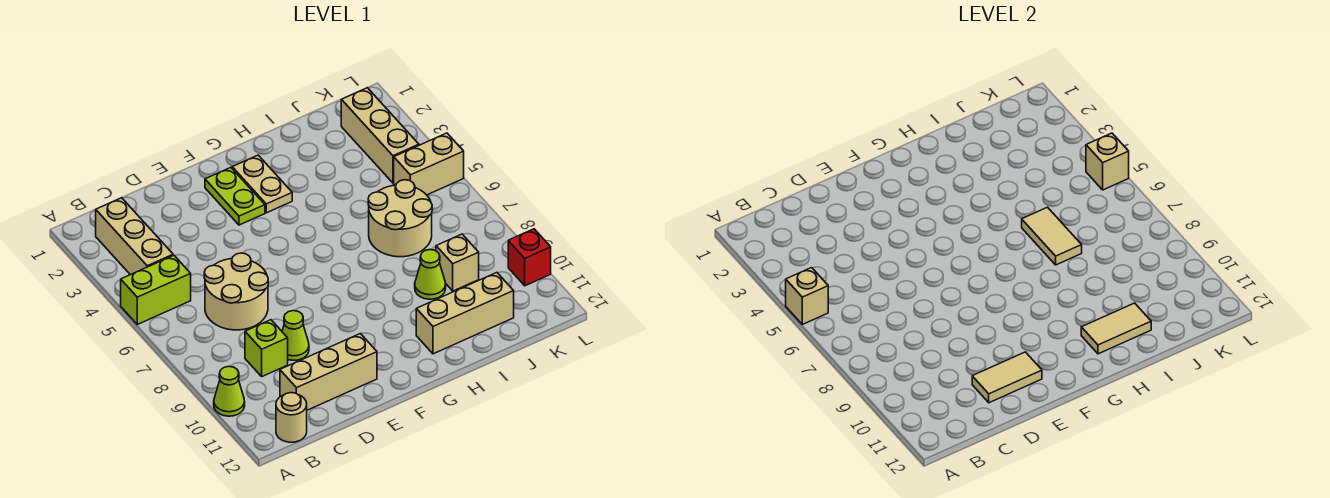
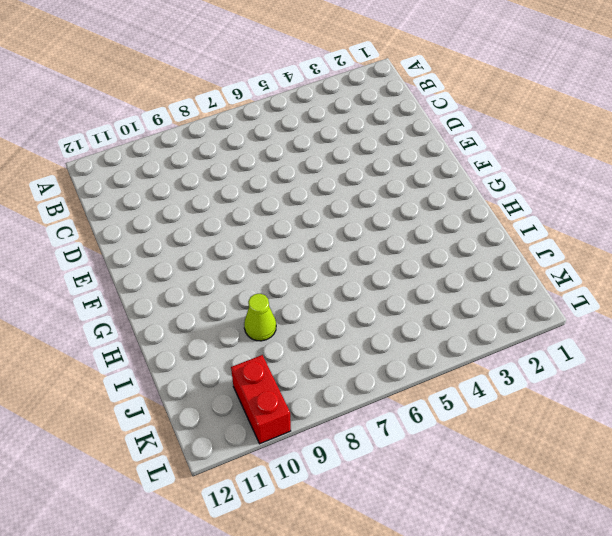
red brick K10:L10 level 1 -> red brick L10 level 1
none -> lime brick A5:B5 level 1
none -> lime cone A10 level 1
none -> tan brick B2:B4 level 1

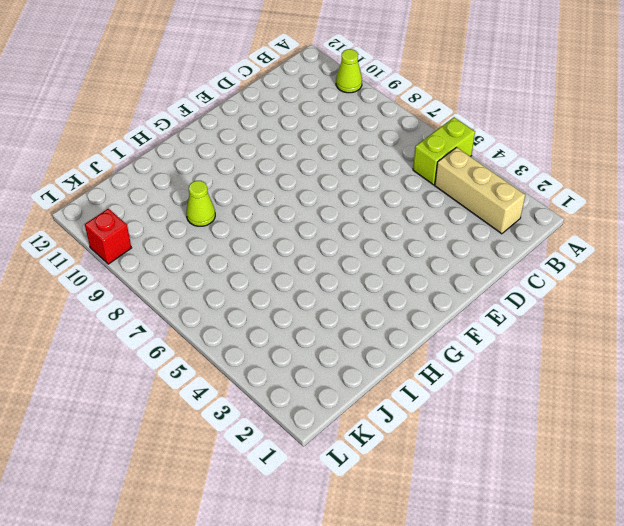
none -> tan round brick B12 level 1
none -> tan round brick C6:D7 level 1
none -> lime brick C9 level 1

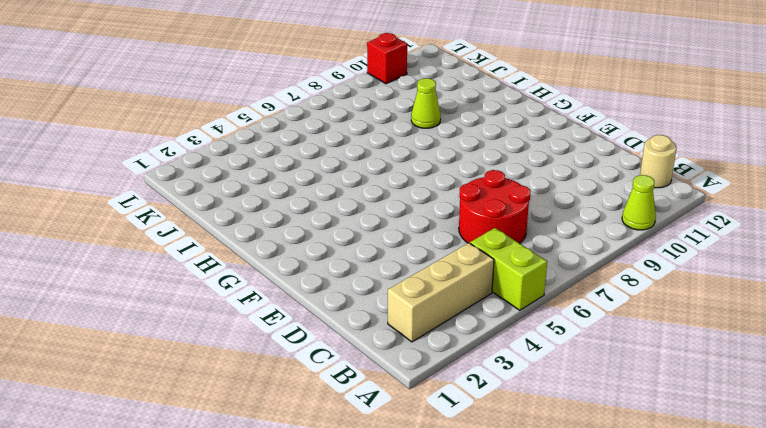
red round brick C6:D7 level 1 -> tan round brick C6:D7 level 1
none -> lime brick C9 level 1
none -> tan brick C11:E11 level 1
none -> lime cone D9 level 1

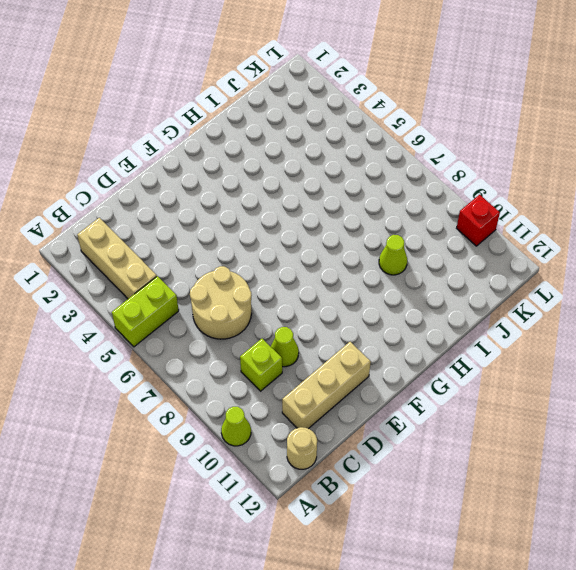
none -> lime plate F2:F3 level 1
none -> tan plate G2:G3 level 1
none -> tan brick H11:J11 level 1

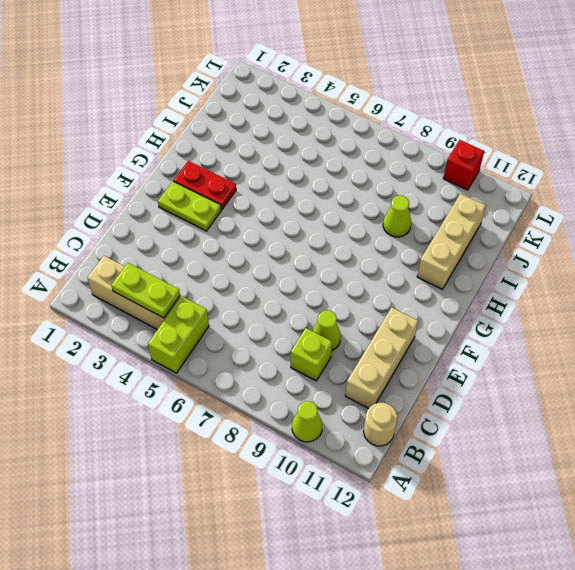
lime plate B3:B4 level 2 -> none
red plate G2:G3 level 1 -> tan plate G2:G3 level 1
none -> tan round brick C6:D7 level 1
none -> tan round brick I6:J7 level 1
none -> tan brick J9 level 1

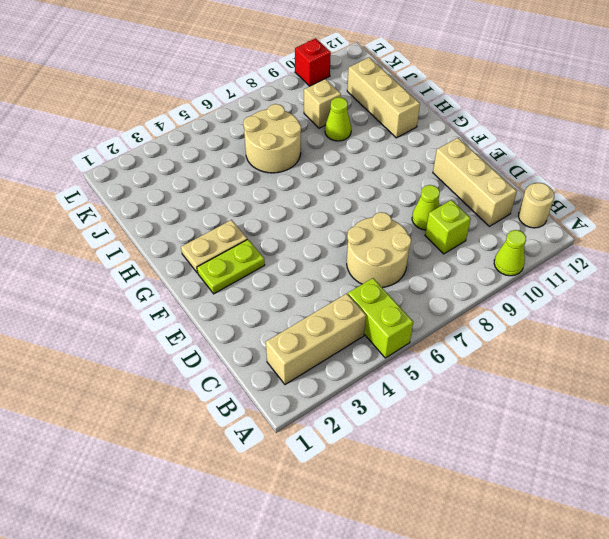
none -> tan brick K2:K4 level 1
none -> tan brick K5:L5 level 1
none -> tan brick A5 level 2

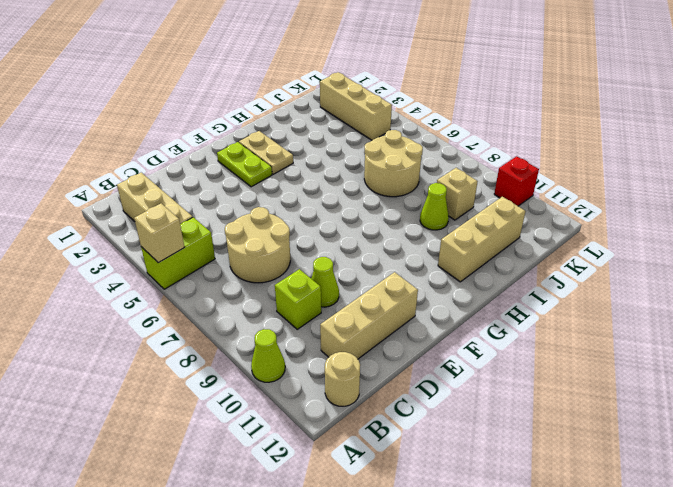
none -> tan brick K5:L5 level 1
none -> tan tile D11:E11 level 2
none -> tan tile H11:I11 level 2

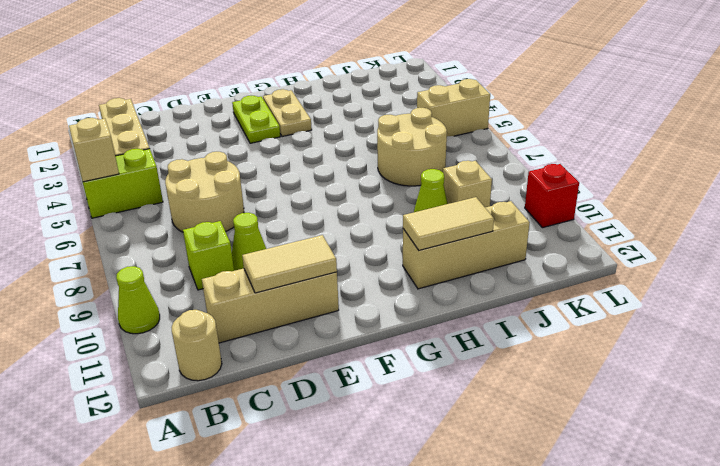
none -> tan brick K2:K4 level 1
none -> tan tile I6:I7 level 2
none -> tan brick L5 level 2

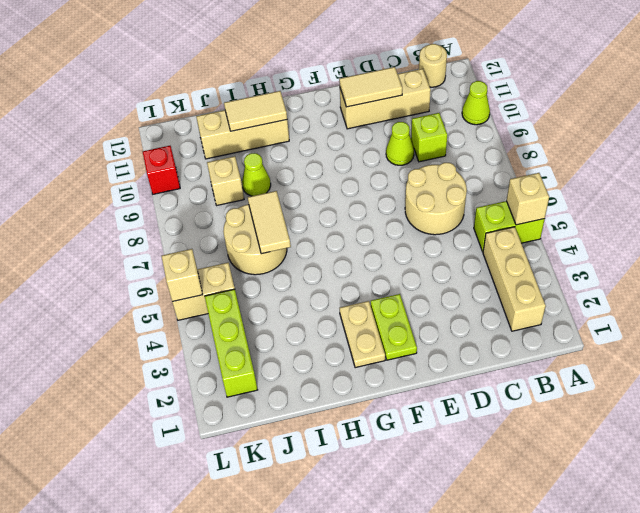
lime brick K2:K4 level 1 -> tan brick K2:K4 level 1

